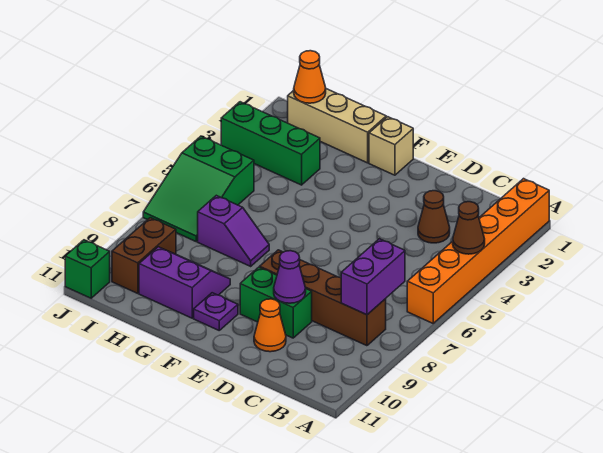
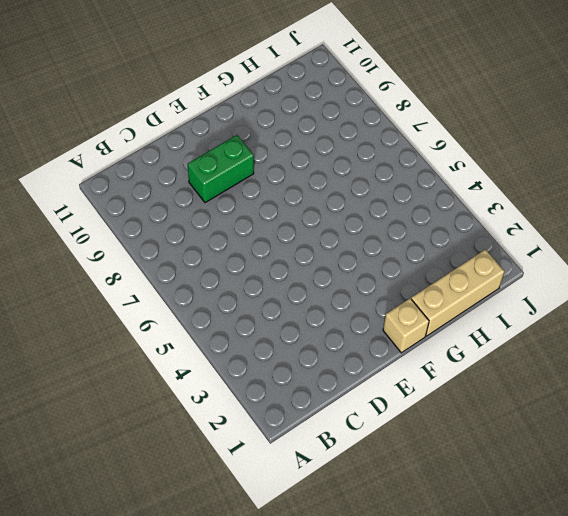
none -> orange brick A1:A6 level 1
none -> brown brick B8:E8 level 1
none -> brown cone C3 level 1

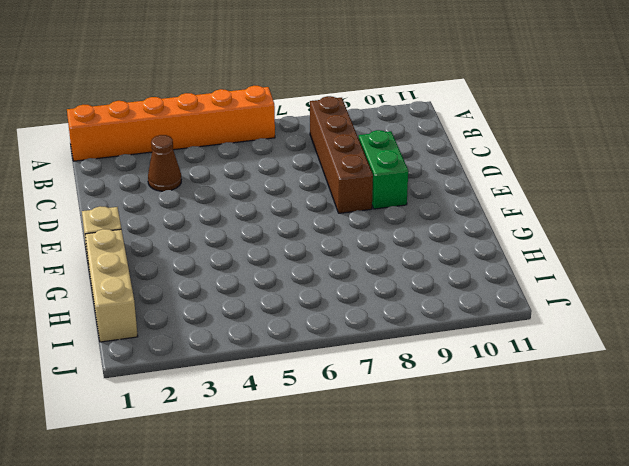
none -> orange cone D10 level 1
none -> purple plate F10 level 1
none -> purple slope G7:H7 level 1 top H

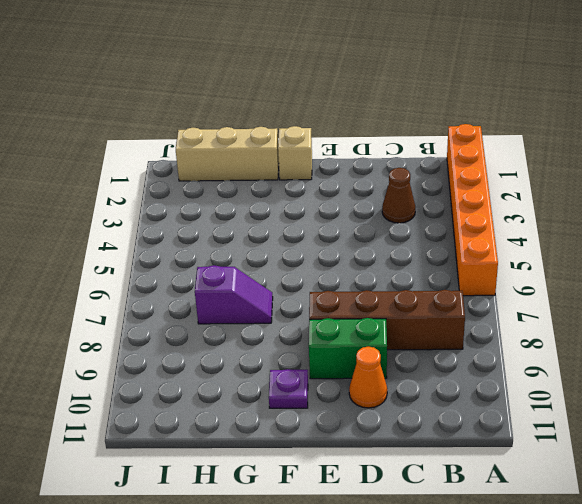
none -> purple slope G9:H10 level 1 top 10
none -> green brick H3:J3 level 1
none -> green slope I5:J7 level 1 top 5

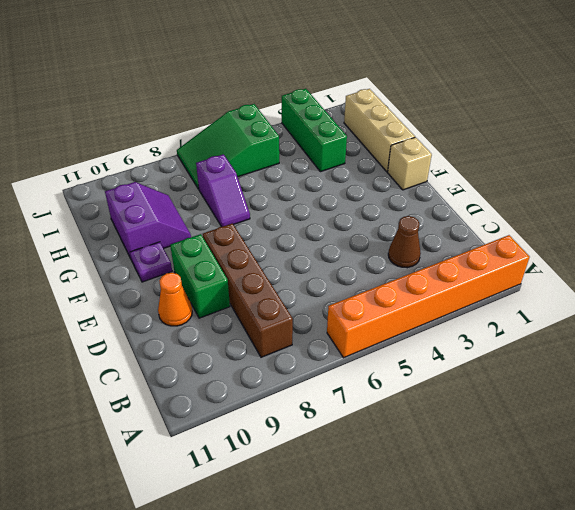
none -> brown brick I9:I10 level 1
none -> green brick J11 level 1
none -> brown cone A4 level 2

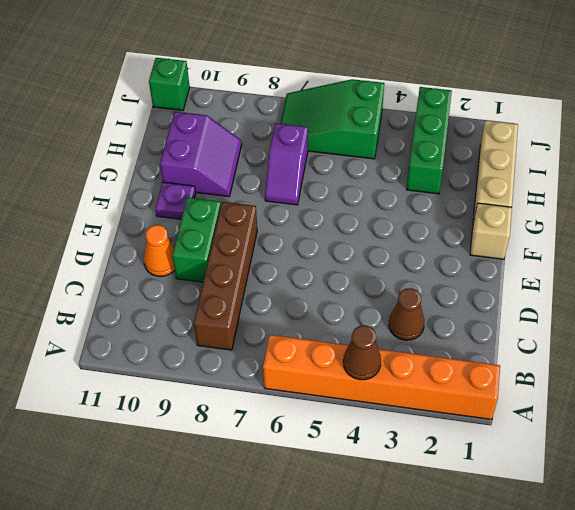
none -> brown brick I9:I10 level 1
none -> purple brick B7:B8 level 2
none -> purple cone D9 level 2

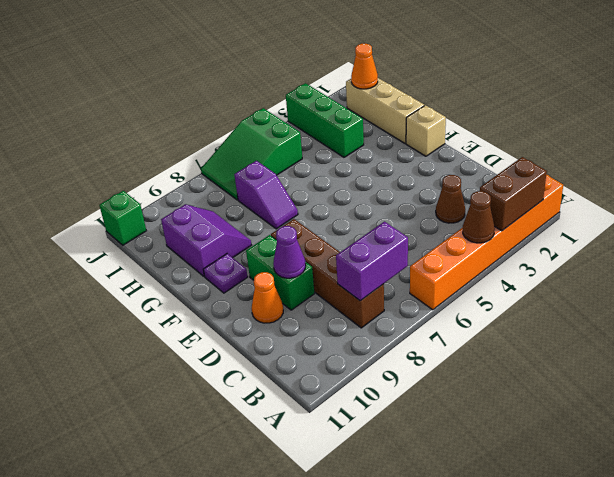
brown brick A2:A3 level 2 -> brown brick I9:I10 level 1

